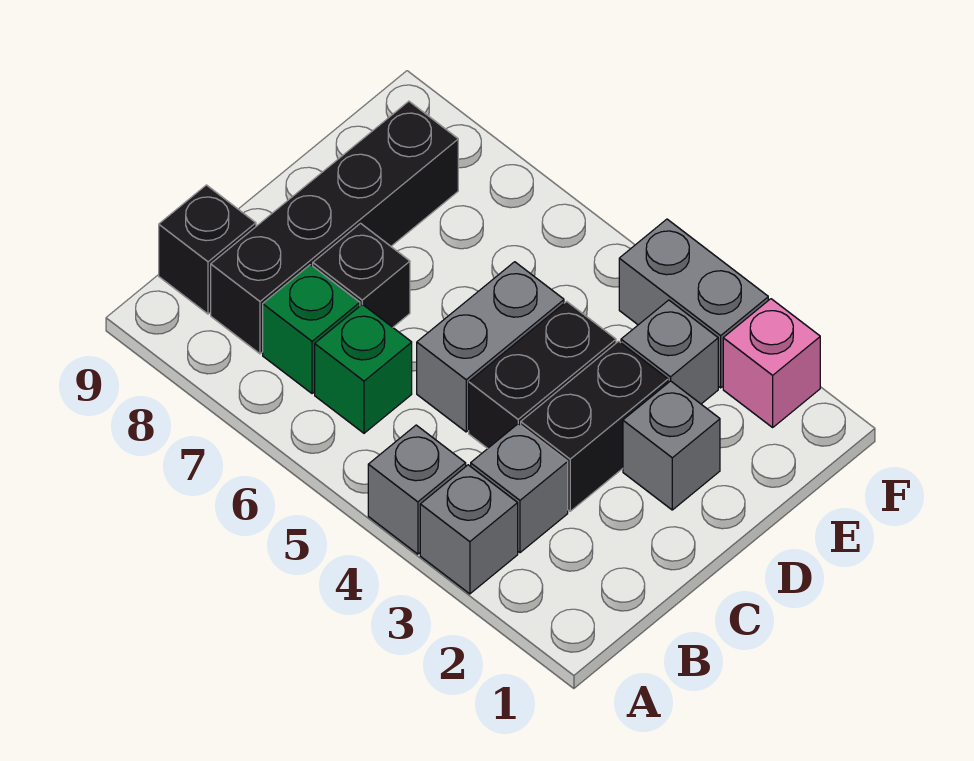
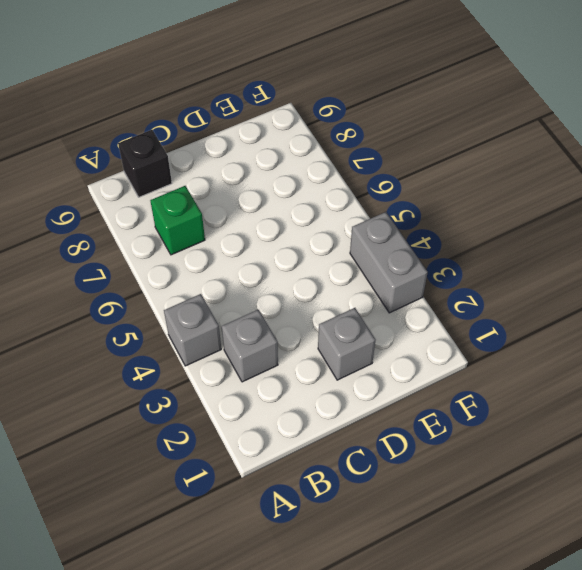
none -> grey brick A3 level 1
none -> green brick B6 level 1
none -> black brick B8:E8 level 1

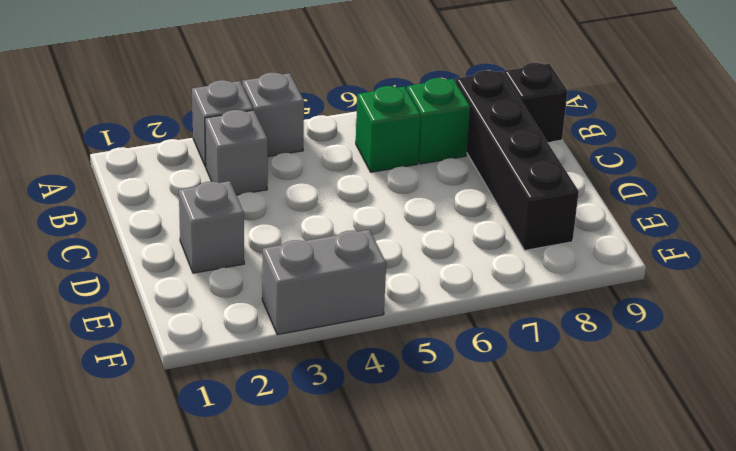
none -> black brick C3:D3 level 1
none -> black brick C4:D4 level 1
none -> grey brick C5:D5 level 1

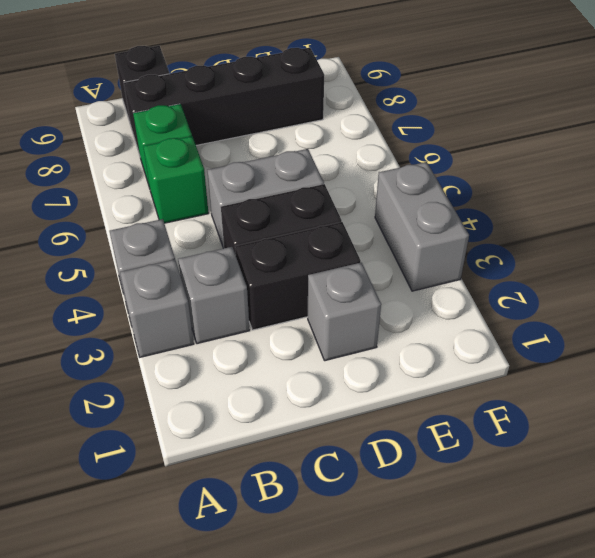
none -> black brick C7 level 1
none -> grey brick E3 level 1
none -> pink brick F2 level 1

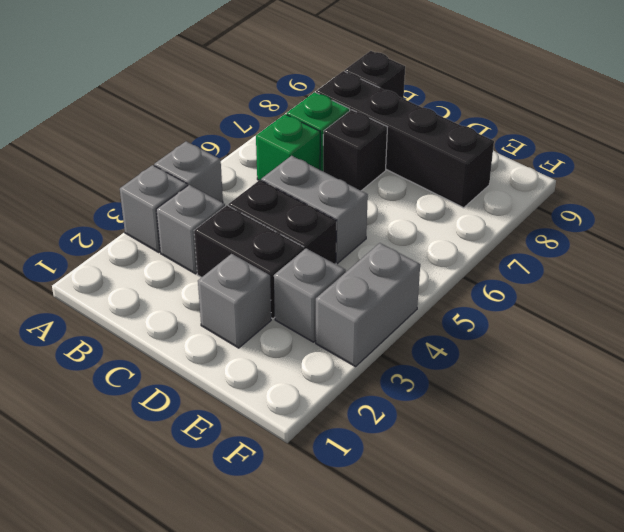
none -> pink brick F2 level 1

